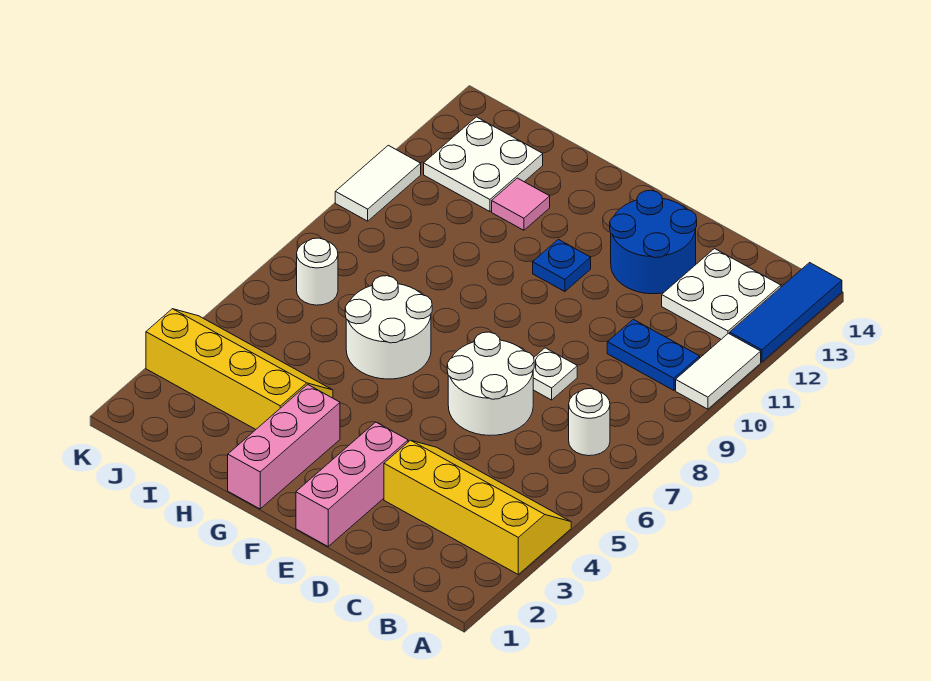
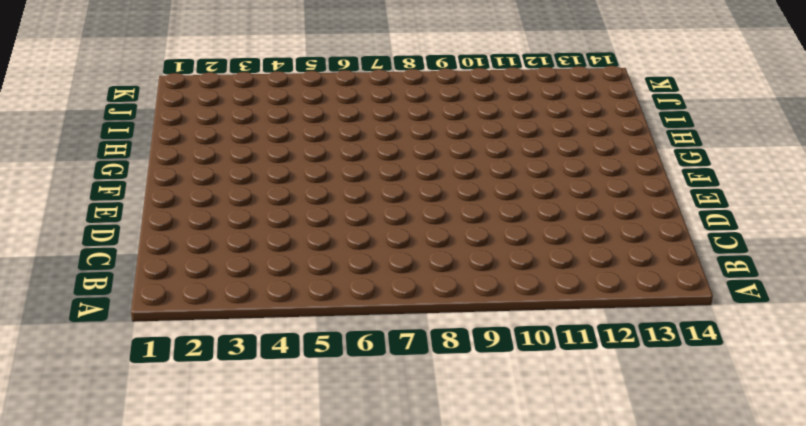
none -> yellow slope A3:D4 level 1 top 3
none -> white tile A10:A11 level 1
none -> blue tile A12:A14 level 1

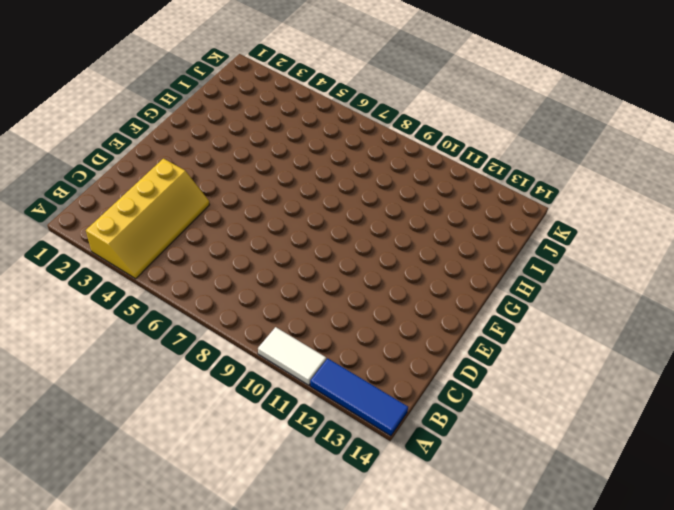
none -> white round brick B7 level 1
none -> blue plate B10:C10 level 1
none -> white plate B12:C13 level 1

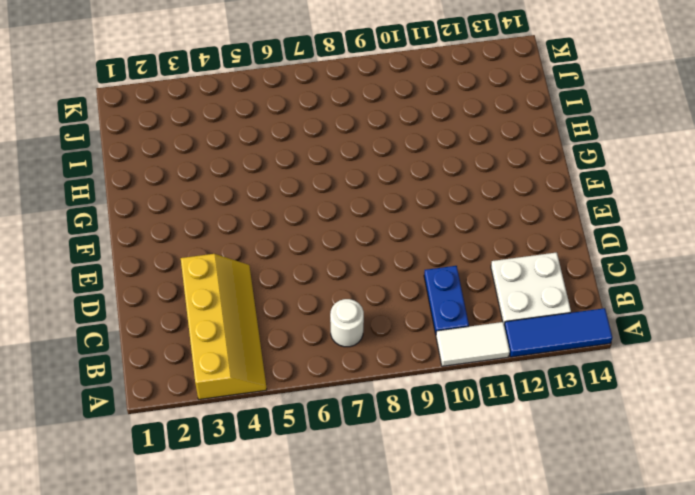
none -> white round brick D6:E7 level 1
none -> white plate D8 level 1
none -> blue round brick D12:E13 level 1

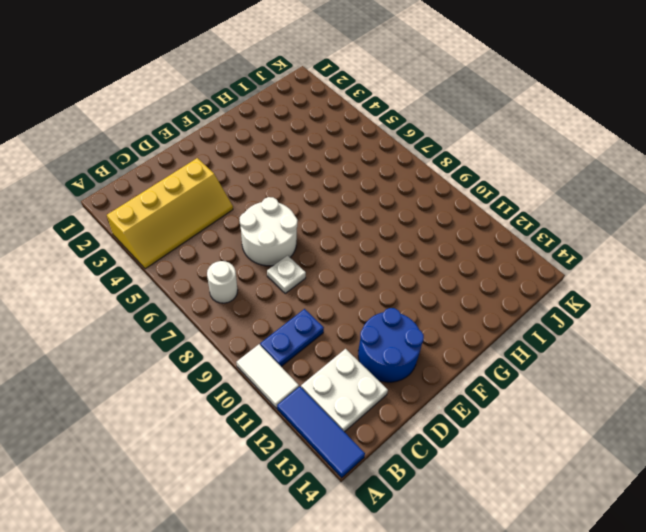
none -> pink brick E1:E3 level 1
none -> blue plate F11 level 1
none -> pink brick G1:G3 level 1

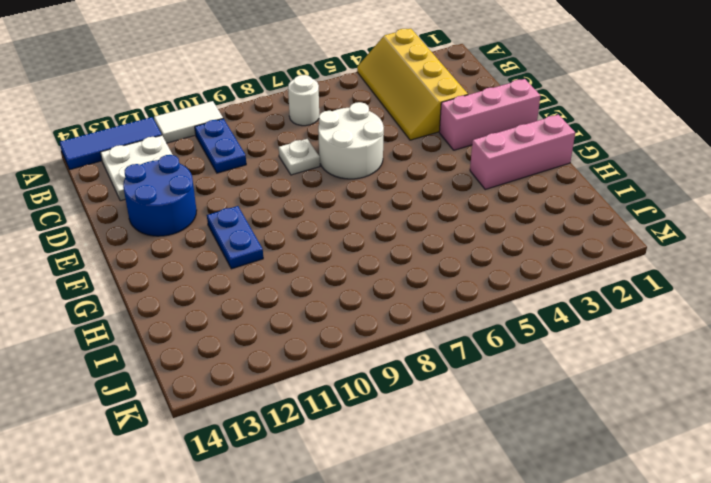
blue plate F11:G11 level 1 -> blue plate F11 level 1
none -> white round brick G6:H7 level 1
none -> yellow slope H3:K4 level 1 top 3
none -> pink tile H12 level 1

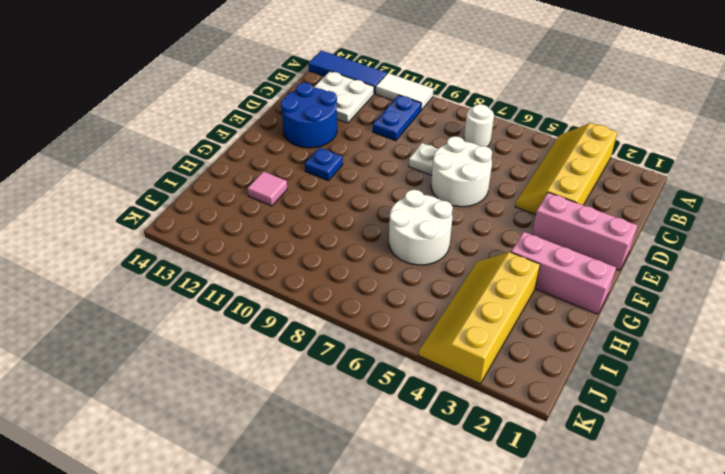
none -> white plate I12:J13 level 1
none -> white round brick J7 level 1
none -> white tile K10:K11 level 1

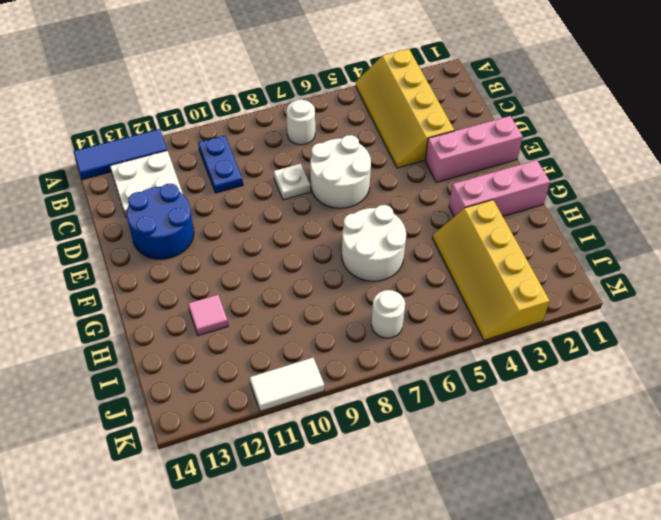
none -> white tile A10:A11 level 1
none -> blue plate F11 level 1
none -> white plate I12:J13 level 1

